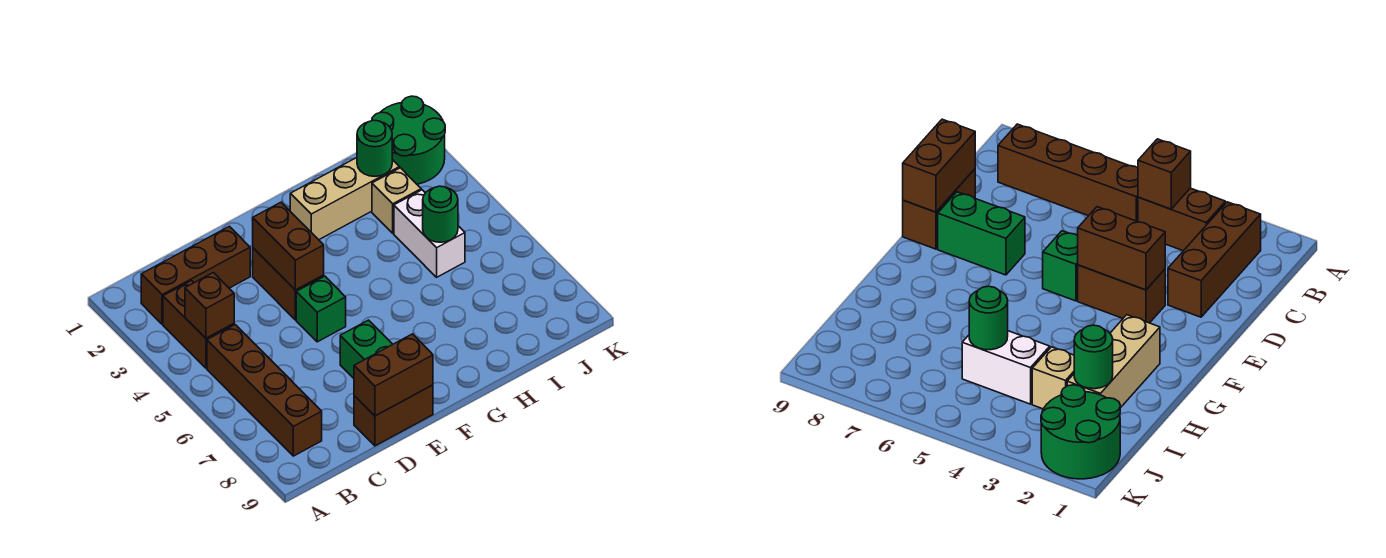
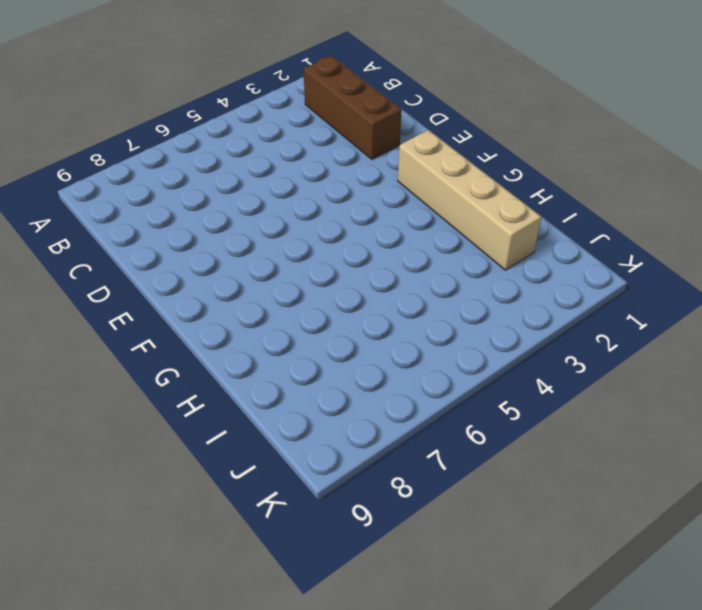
tan brick F2:I2 level 1 -> tan brick G2:I2 level 1
none -> brown brick B3:B4 level 1
none -> brown brick B5:B8 level 1
none -> brown brick D9:E9 level 1

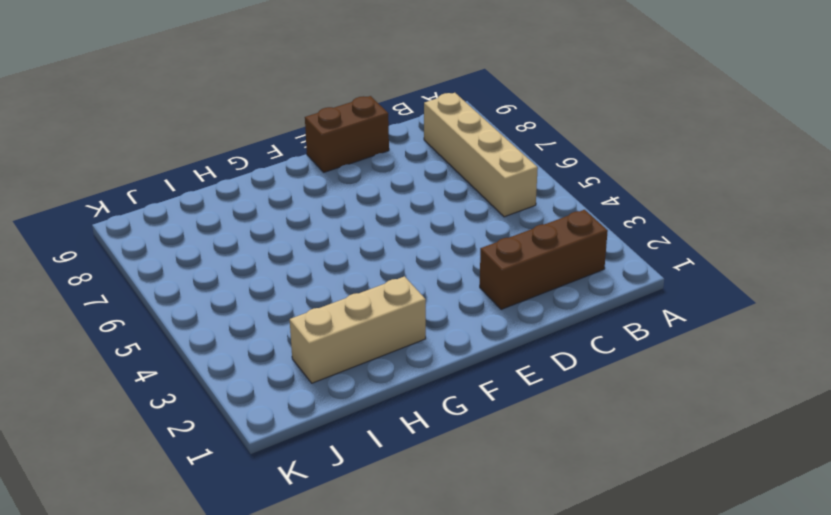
tan brick B5:B8 level 1 -> brown brick B5:B8 level 1
none -> brown brick B3:B4 level 1
none -> brown brick E3:E4 level 1
none -> green brick E5 level 1

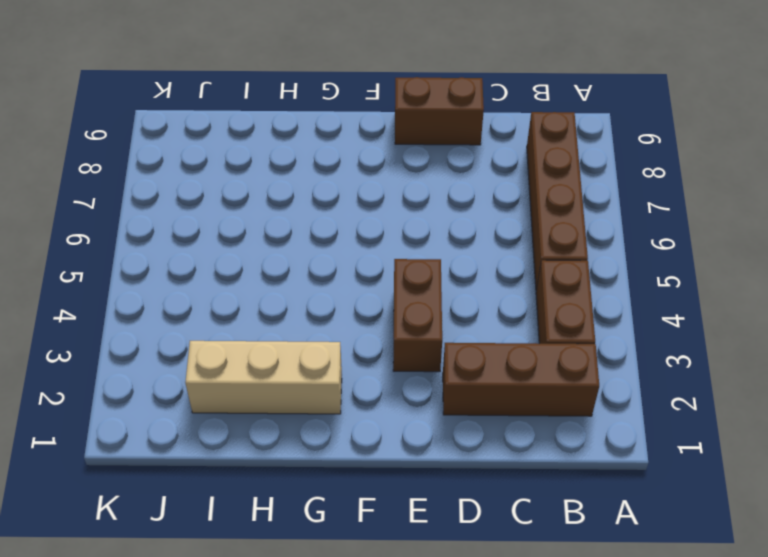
none -> green brick E5 level 1
none -> green brick E7:E8 level 1
none -> tan brick I3 level 1

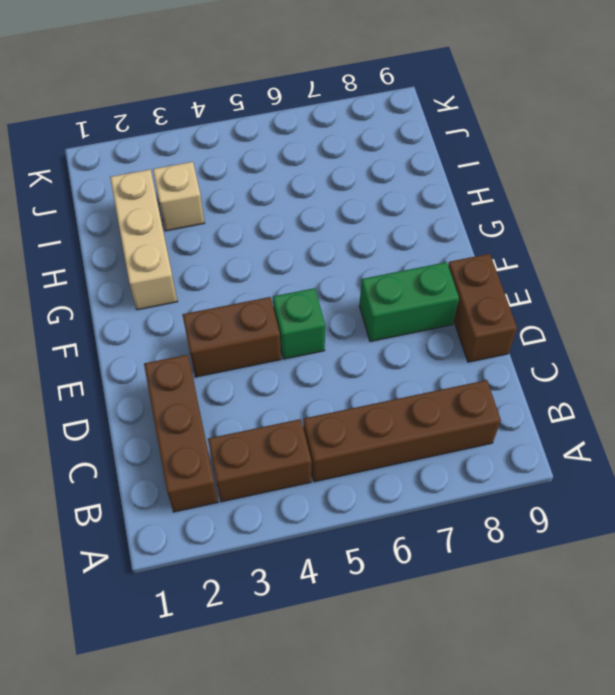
none -> white brick I4:I5 level 1
none -> green round brick J1:K2 level 1
none -> brown brick B4 level 2

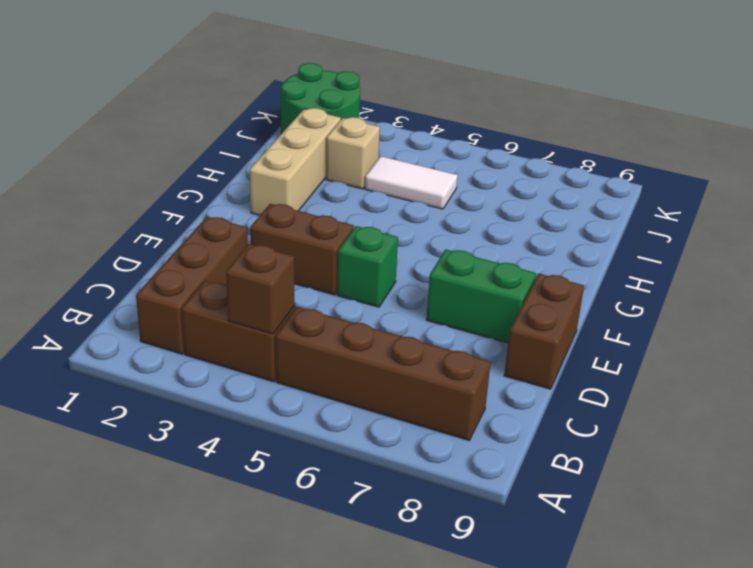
white tile I4:I5 level 1 -> white brick I4:I5 level 1
none -> brown brick D9:E9 level 2
none -> brown brick E3:E4 level 2
none -> green round brick I2 level 2

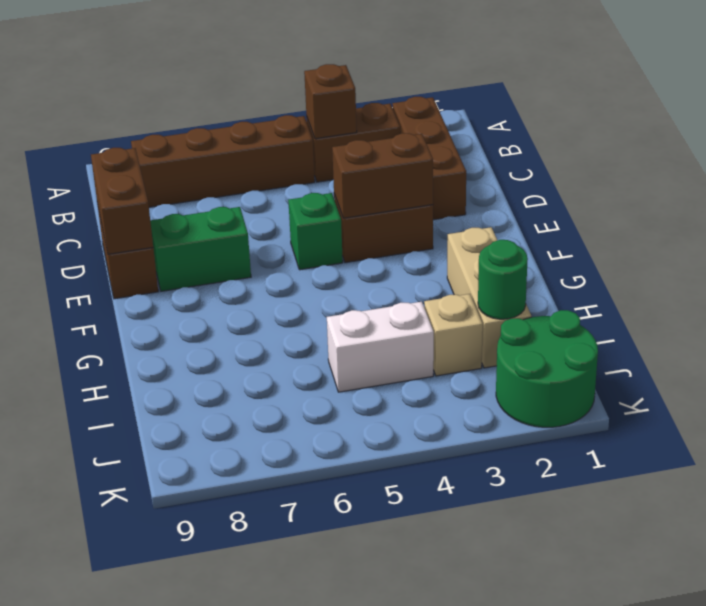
none -> green round brick I5 level 2

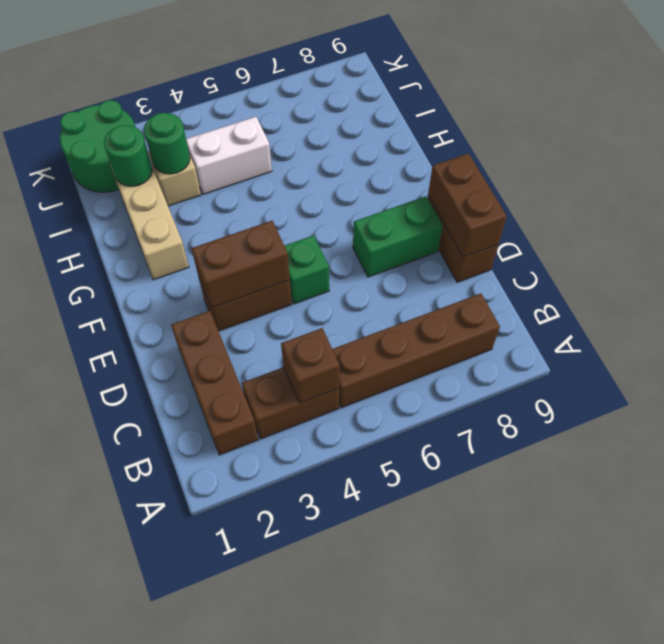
green round brick I3 level 2 -> green round brick I5 level 2

